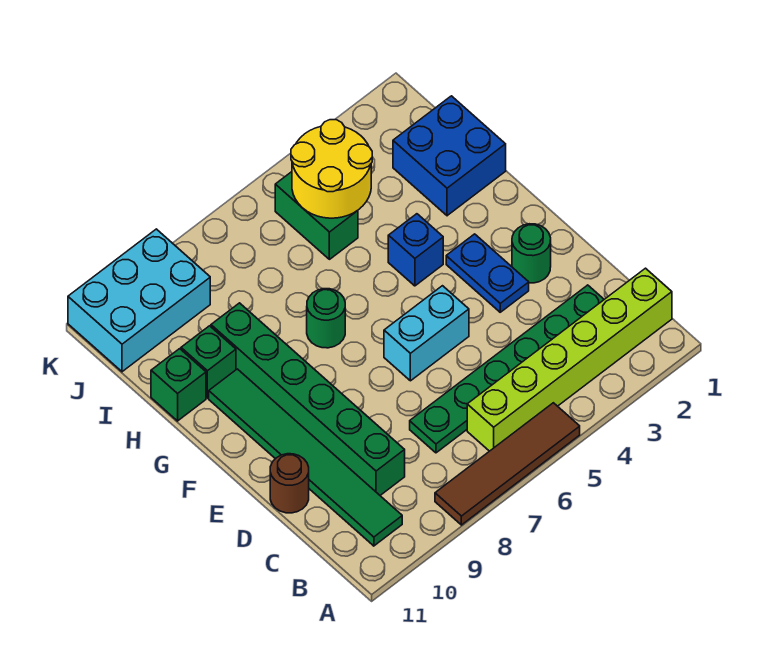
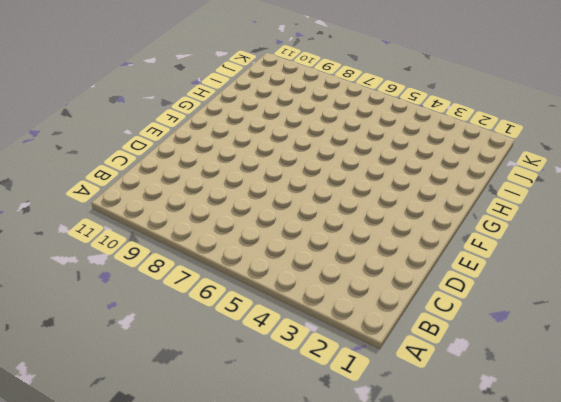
none -> brown tile A5:A8 level 1
none -> lime brick B1:B6 level 1
none -> green tile B10:G10 level 1

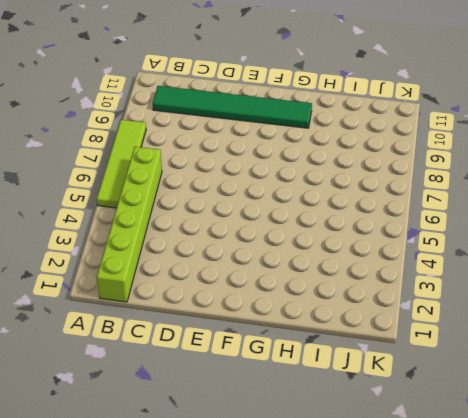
lime tile A5:A8 level 1 -> brown tile A5:A8 level 1
none -> green plate C2:C7 level 1
none -> green brick C9:H9 level 1
none -> brown round brick D11 level 1

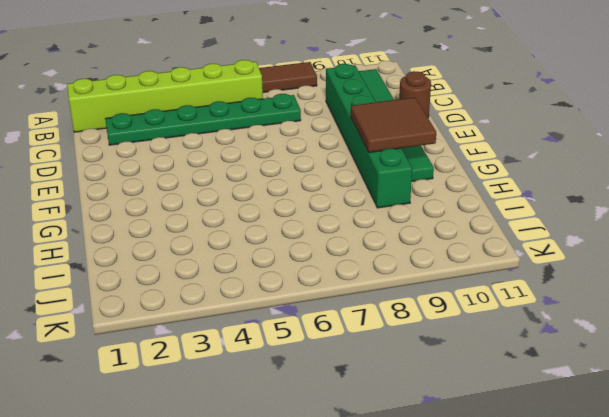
brown tile F9:G10 level 2 -> none
none -> green round brick E2 level 1
none -> blue plate E3:F3 level 1
none -> cyan brick E5:E6 level 1

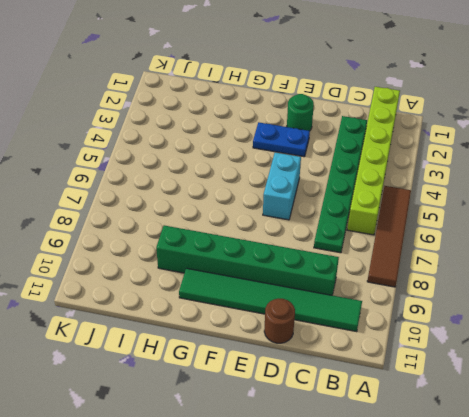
none -> blue brick G4 level 1
none -> green round brick G7 level 1
none -> blue brick H1:I2 level 1

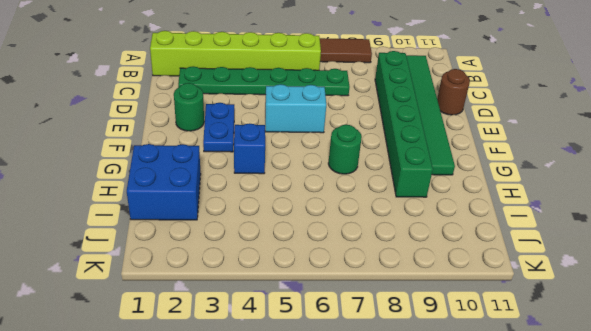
none -> green brick H10 level 1
none -> green brick H11 level 1
none -> green brick I5:J5 level 1

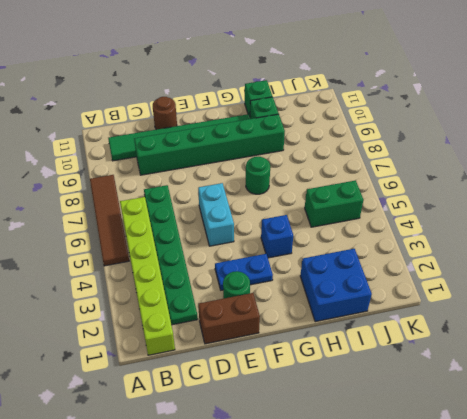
brown brick D1:E1 level 1 -> none
none -> cyan brick J9:K11 level 1
none -> yellow round brick I4:J5 level 2

